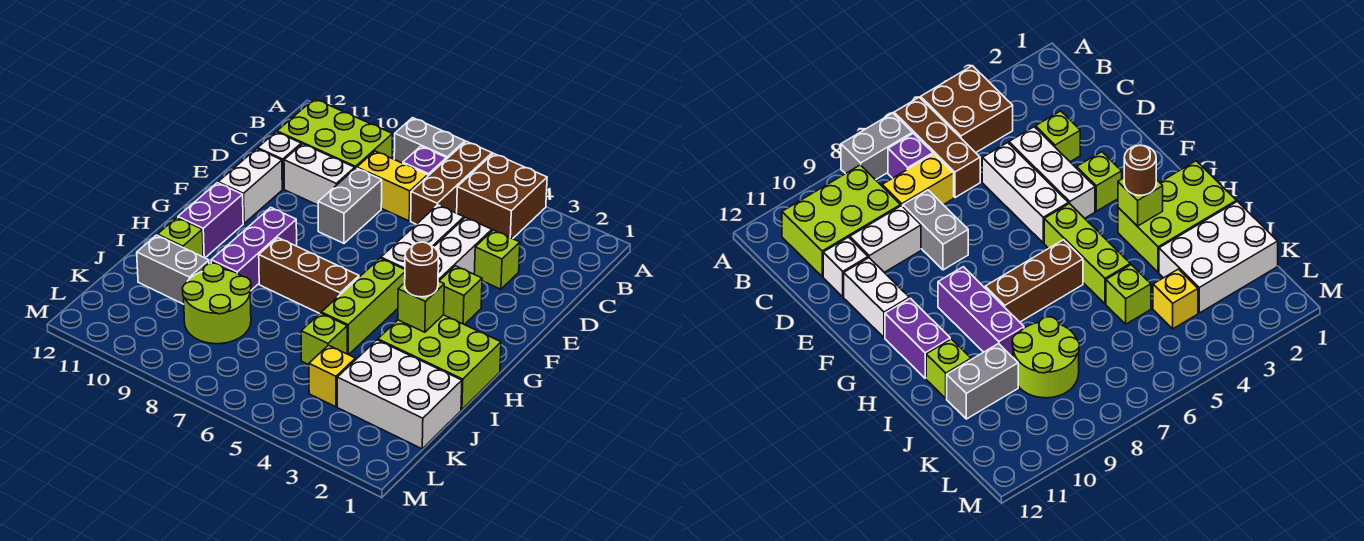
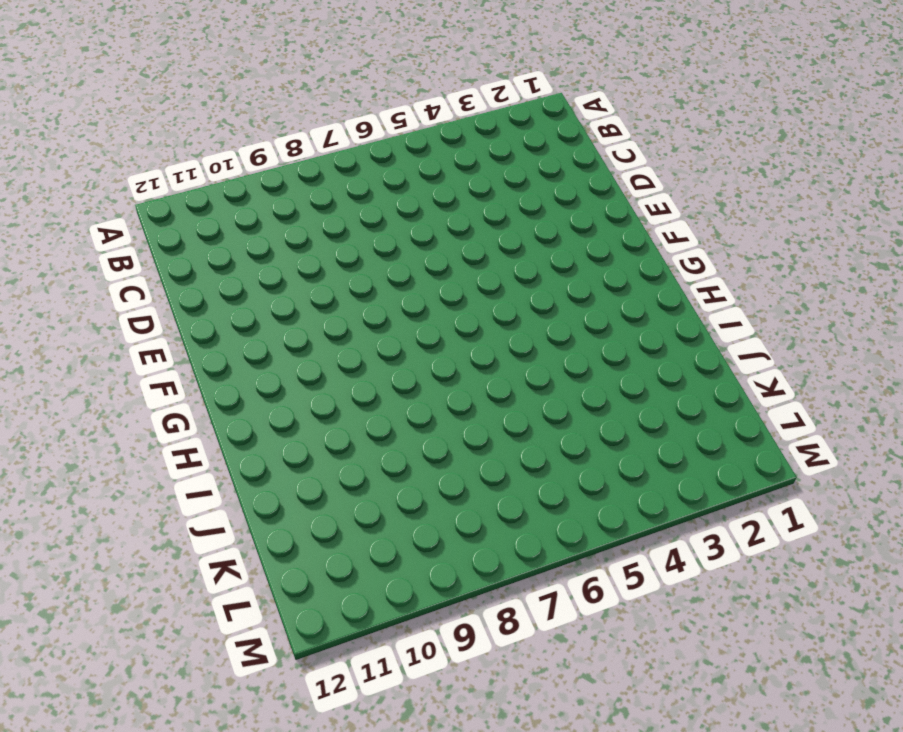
none -> brown brick A4:B5 level 1
none -> brown brick A6:C6 level 1
none -> grey brick A7:A8 level 1

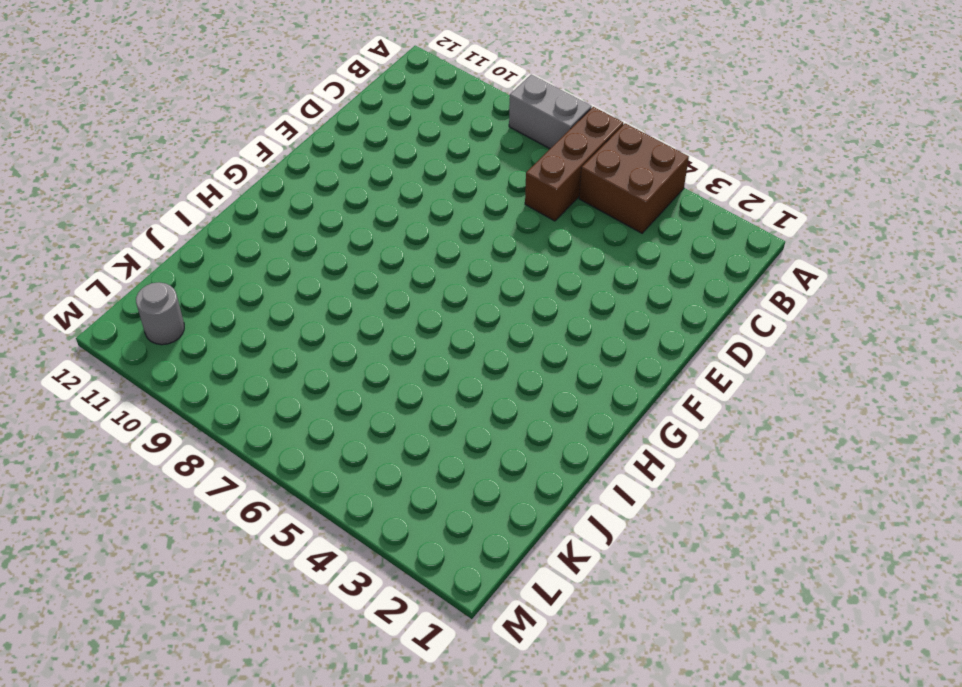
grey round brick L11 level 1 -> none
none -> purple brick B7 level 1
none -> lime brick B9:C11 level 1
none -> yellow brick C7:C8 level 1

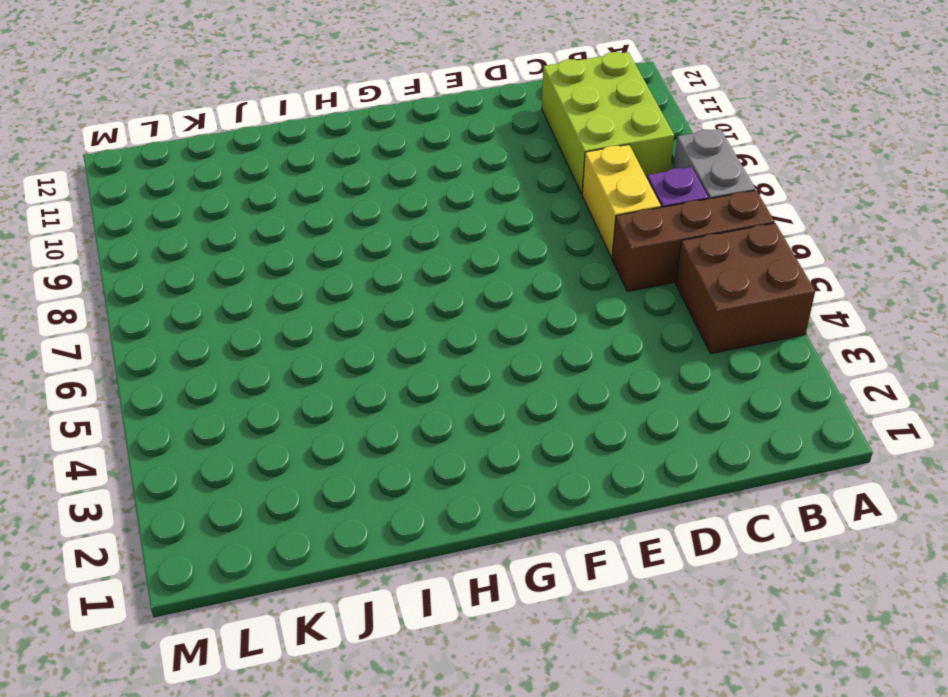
none -> lime brick D3 level 1
none -> white brick D4:F4 level 1
none -> white brick D5:F5 level 1

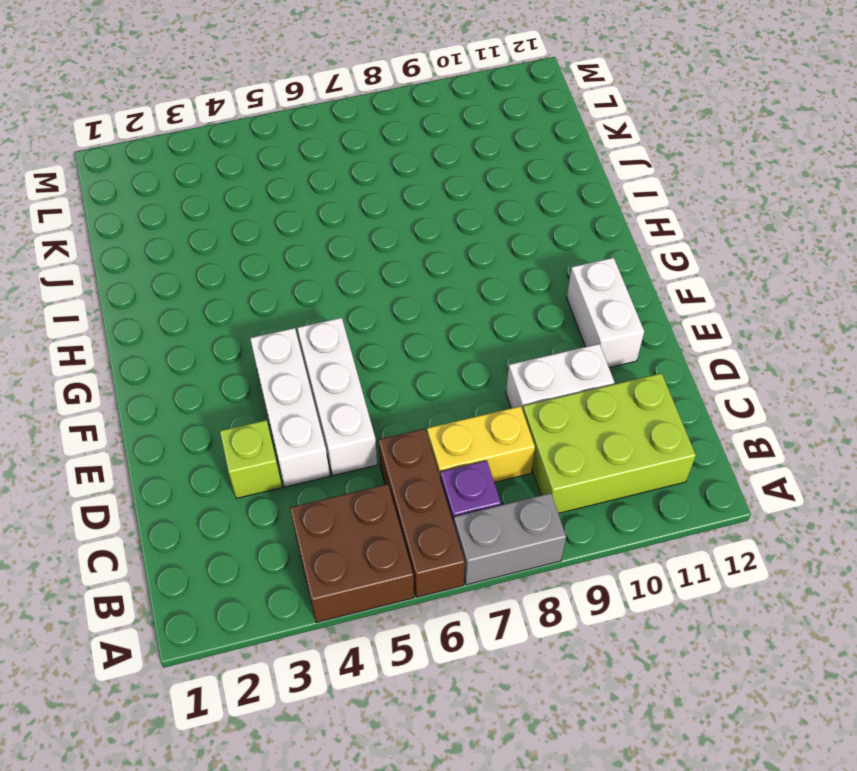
none -> grey brick D8:E8 level 1
none -> white brick D11 level 1
none -> lime brick F3 level 1

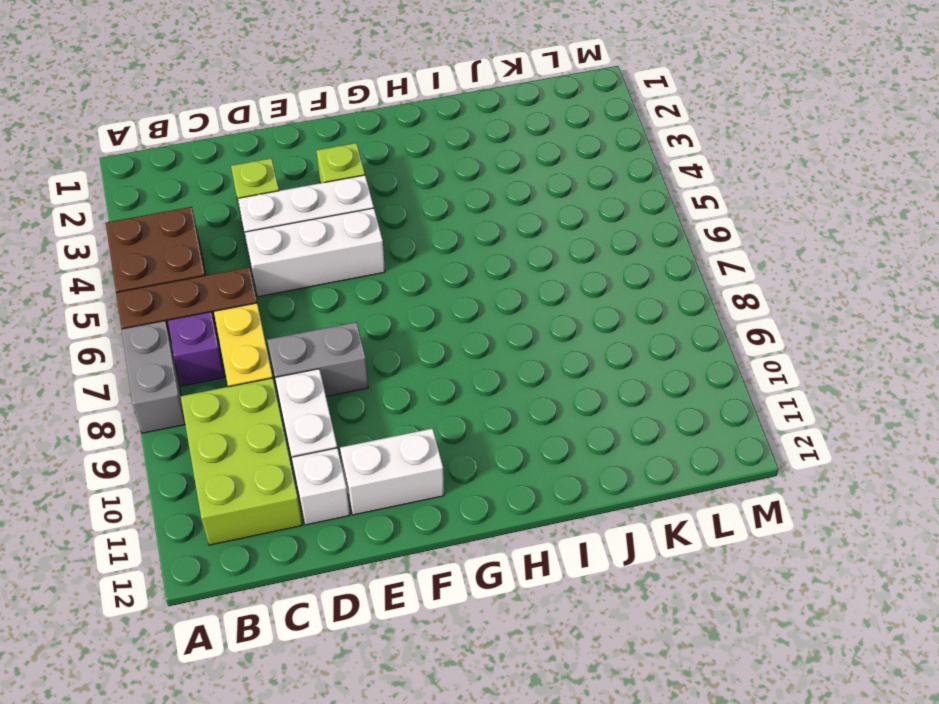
none -> lime brick G5:I5 level 1
none -> purple brick G9:I9 level 1
none -> purple brick G11:H11 level 1

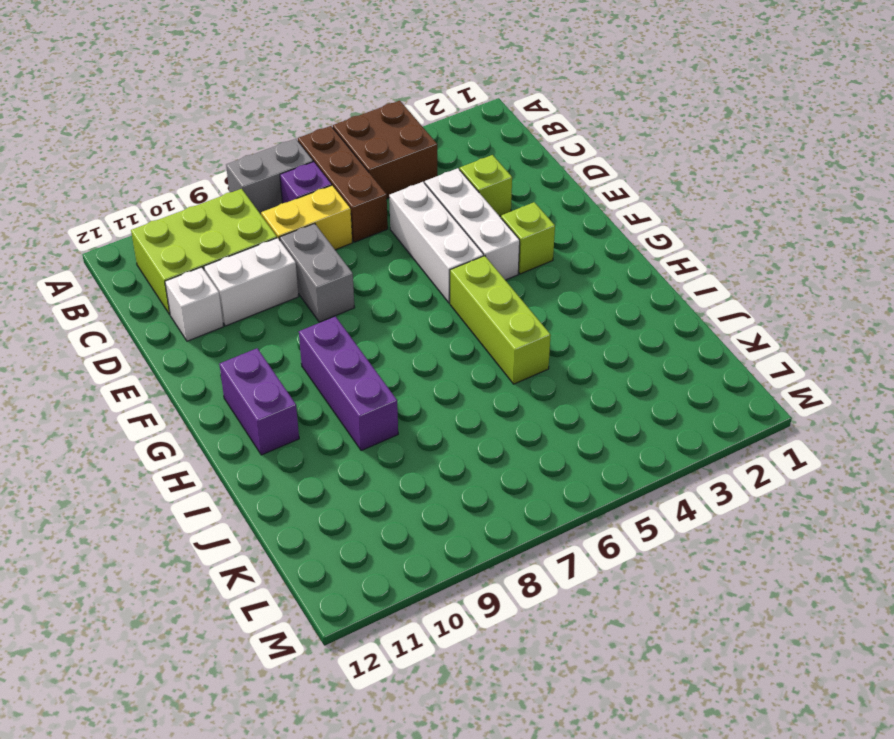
none -> white brick E11:F11 level 1
none -> lime brick H1:I3 level 1
none -> brown brick H6:H8 level 1

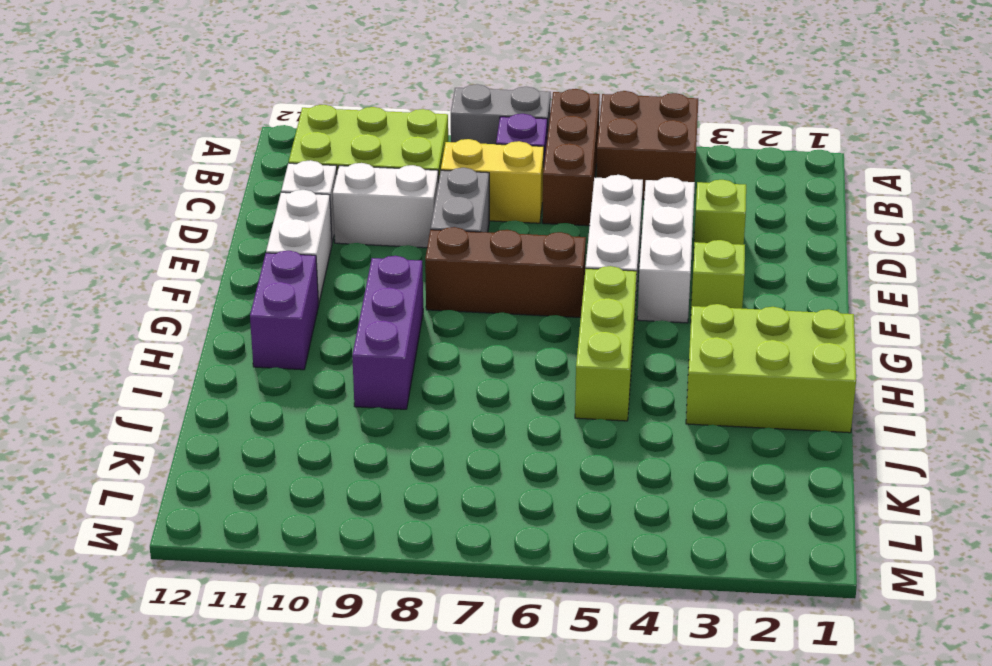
brown brick F6:F8 level 1 -> brown brick H6:H8 level 1
none -> lime brick I11 level 1
none -> white brick J1:K3 level 1
none -> lime brick J5 level 1

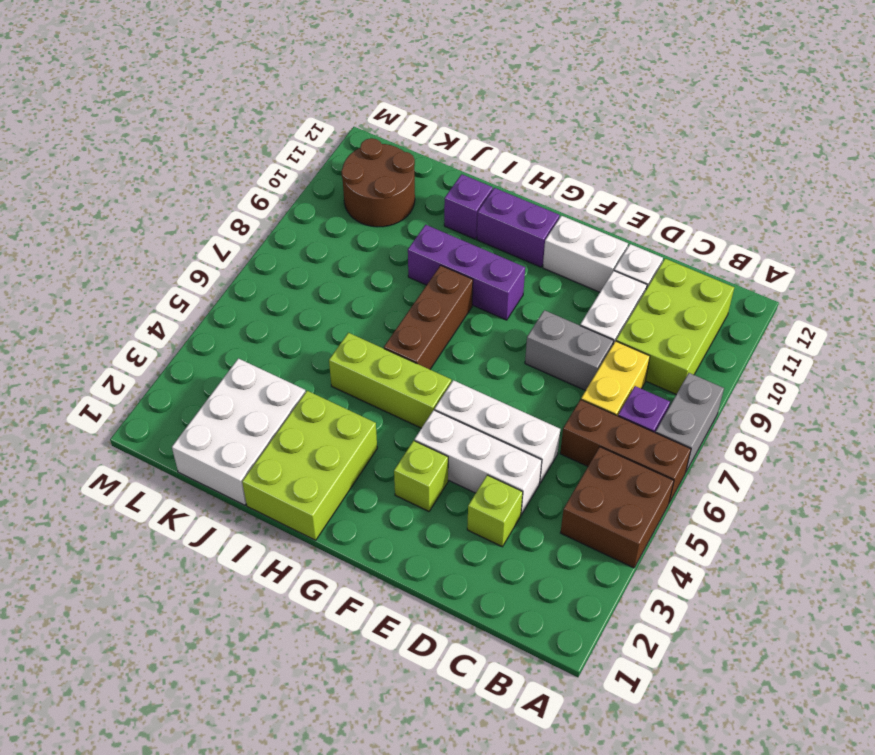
purple brick I11 level 1 -> lime brick I11 level 1
brown round brick K10:L11 level 1 -> none
none -> lime brick J5 level 1
none -> lime round brick J8:K9 level 1
none -> grey brick J10:J11 level 1

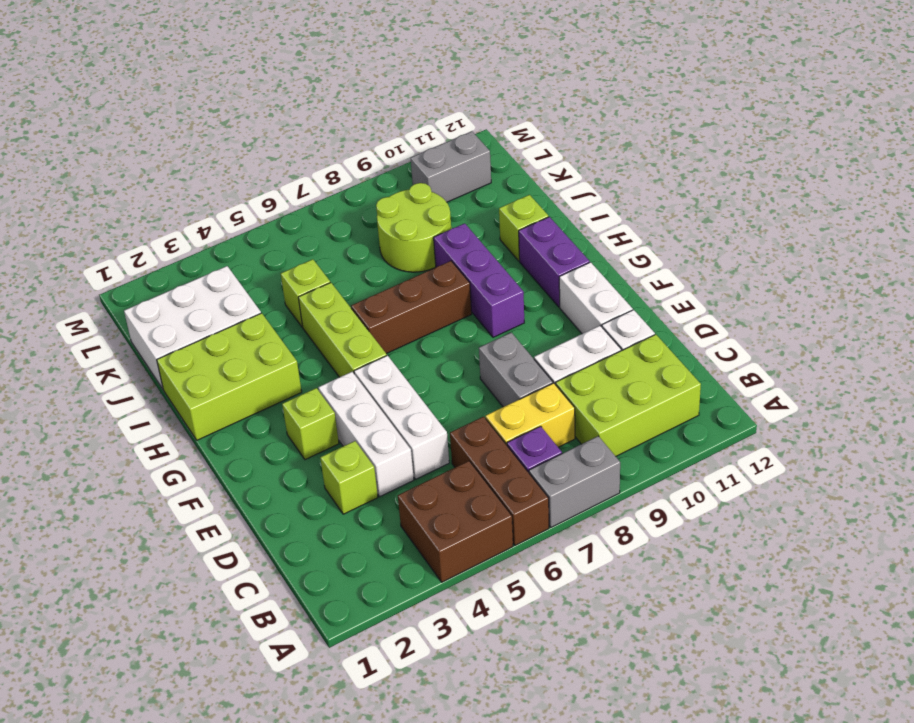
grey brick L10:L11 level 1 -> grey brick J10:J11 level 1
none -> yellow brick K4 level 1
none -> lime brick H3 level 2
none -> brown round brick H3 level 3

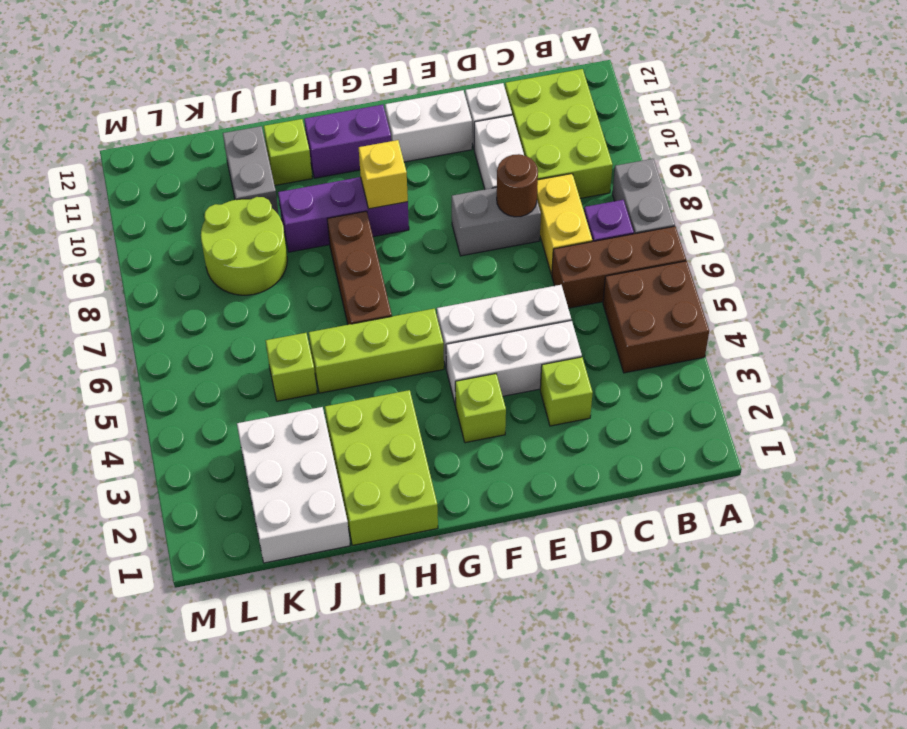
brown round brick D8 level 2 -> brown round brick H3 level 3
yellow brick G9 level 2 -> yellow brick K4 level 1
none -> lime brick H3 level 2

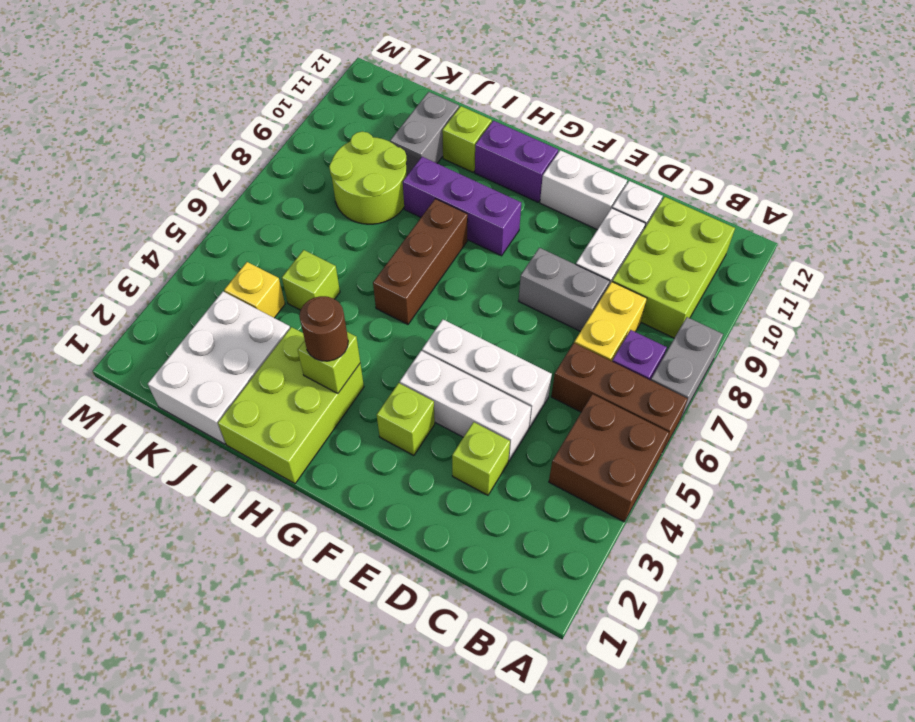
none -> lime brick G5:I5 level 1

